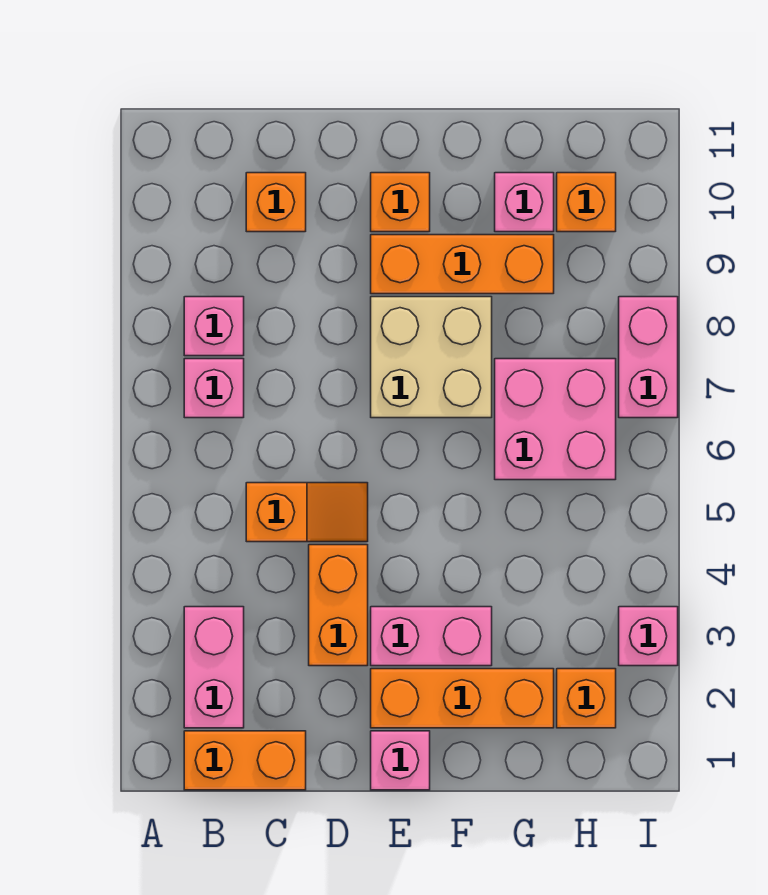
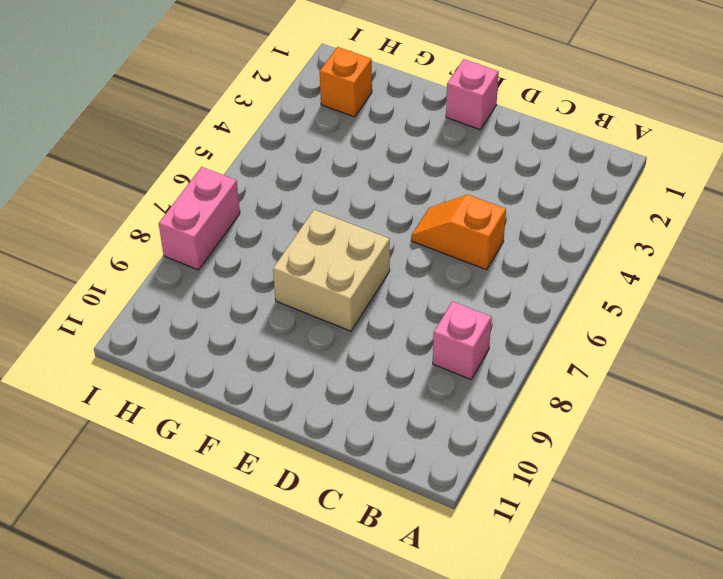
none -> orange brick B1:C1 level 1
none -> pink brick B2:B3 level 1
none -> pink brick B7 level 1

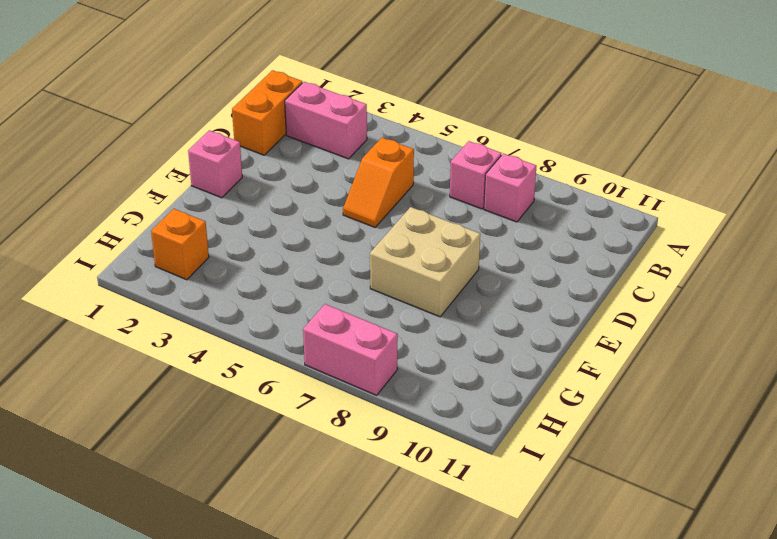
none -> orange brick C10 level 1
none -> orange brick D3:D4 level 1
none -> orange brick E2:G2 level 1

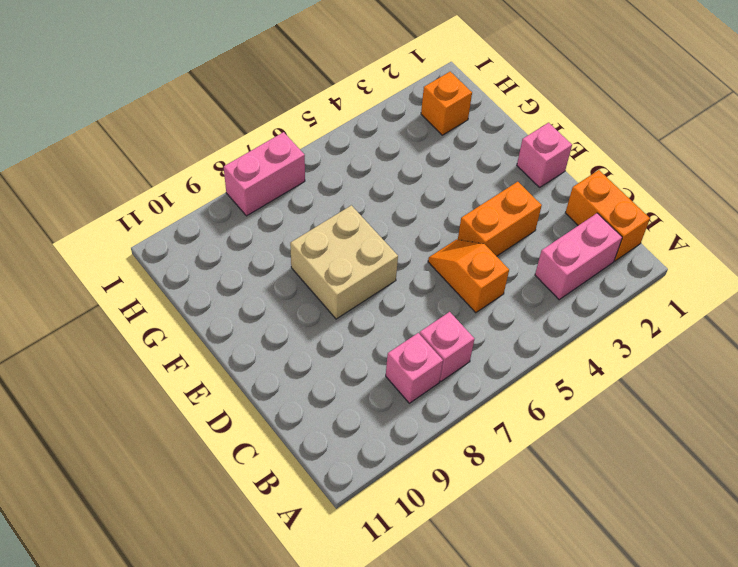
none -> orange brick C10 level 1
none -> orange brick E2:G2 level 1
none -> pink brick E3:F3 level 1

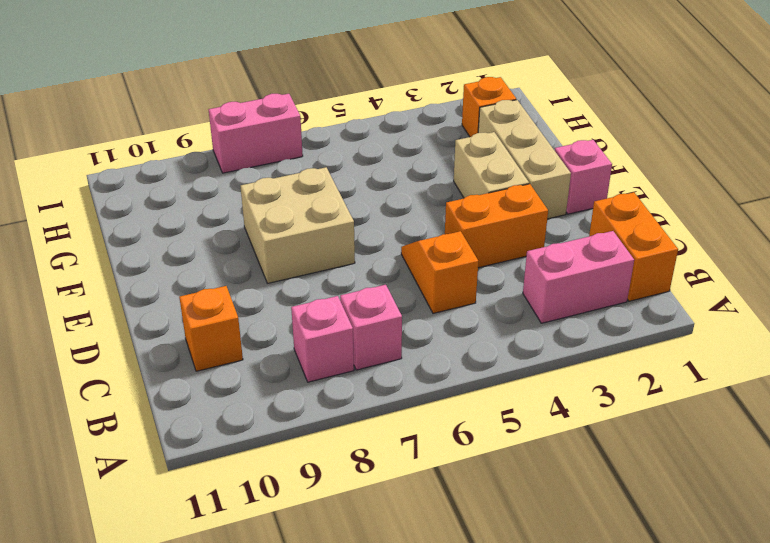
tan brick E2:G2 level 1 -> orange brick E2:G2 level 1
tan brick E3:F3 level 1 -> pink brick E3:F3 level 1
none -> orange brick E9:G9 level 1
none -> orange brick E10 level 1
none -> pink brick G6:H7 level 1

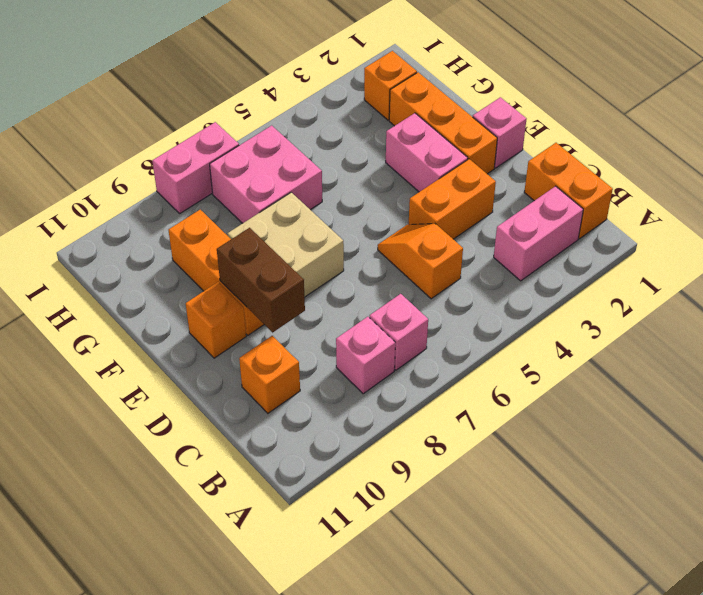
brown brick D9:E9 level 2 -> none
none -> pink brick G10 level 1
none -> orange brick H10 level 1
none -> pink brick I3 level 1

